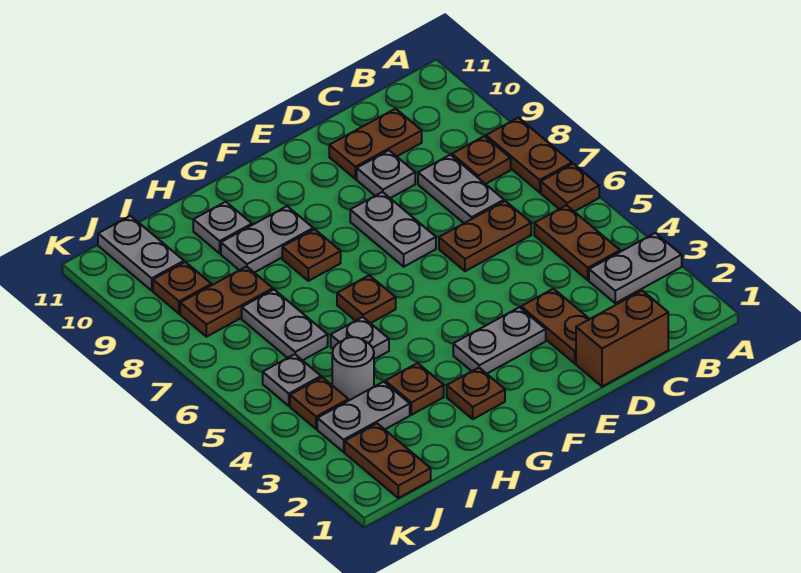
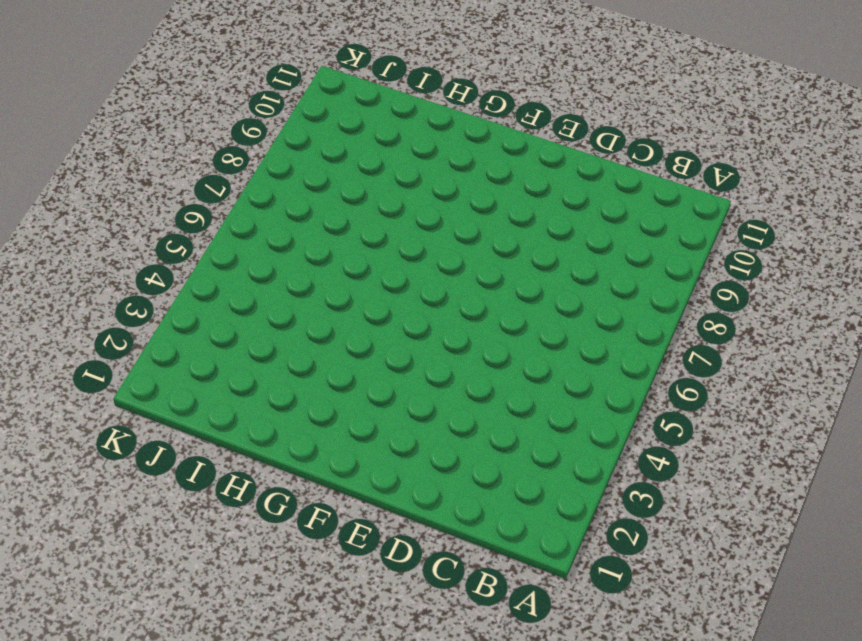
none -> grey plate A3:B3 level 1
none -> brown plate A6 level 1
none -> brown plate A7:A8 level 1

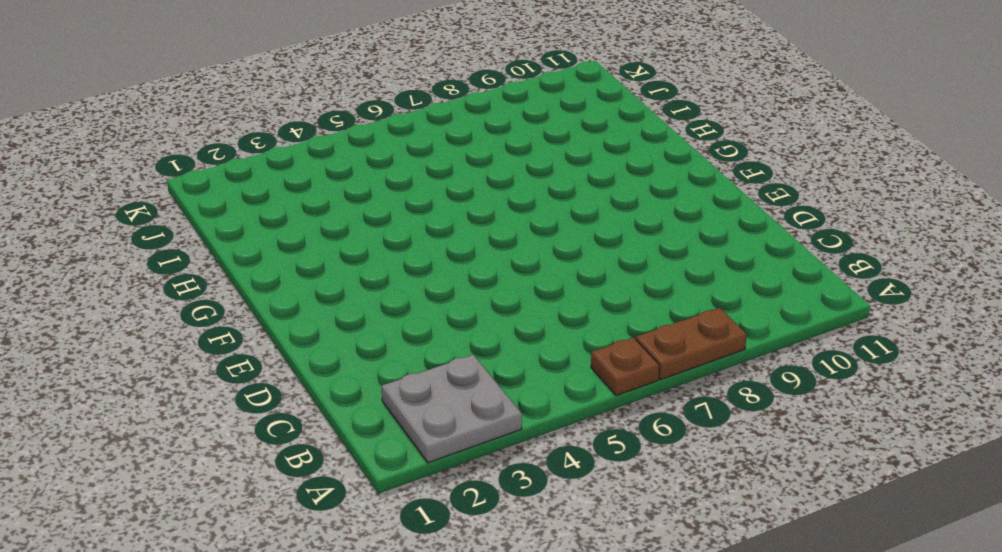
grey plate A2:B3 level 1 -> grey plate A3:B3 level 1
none -> brown plate B4:B5 level 1
none -> brown plate B8 level 1
none -> brown brick C1:D1 level 1

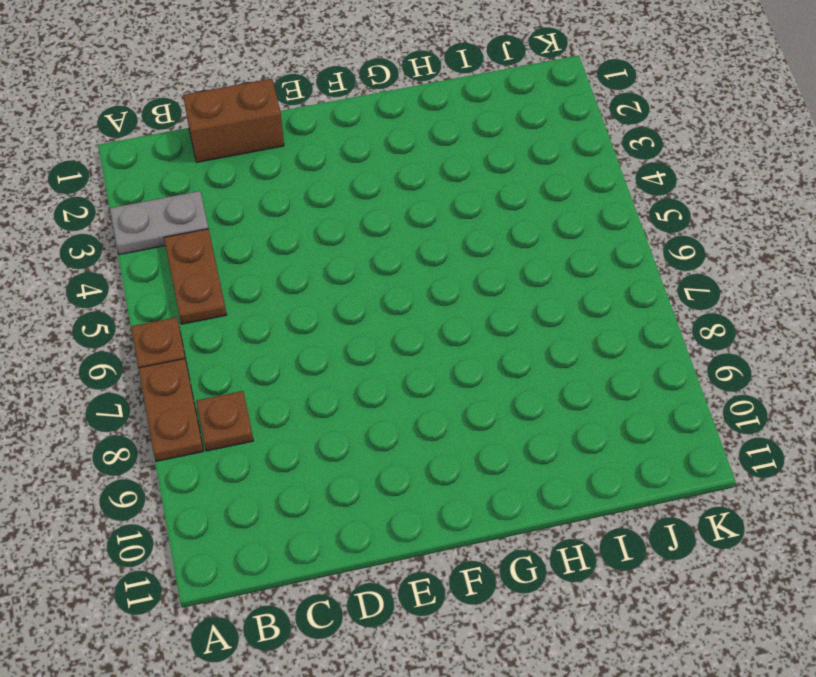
none -> brown plate C6:D6 level 1
none -> grey plate C7:C8 level 1
none -> brown plate C10:D10 level 1

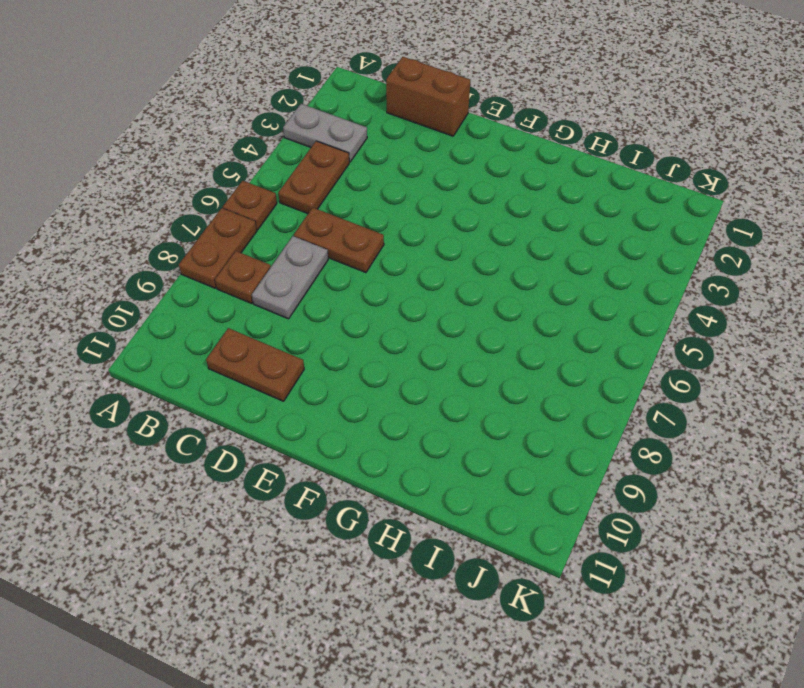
none -> brown plate D2:D3 level 1
none -> grey plate D9 level 1
none -> grey plate E3:F3 level 1

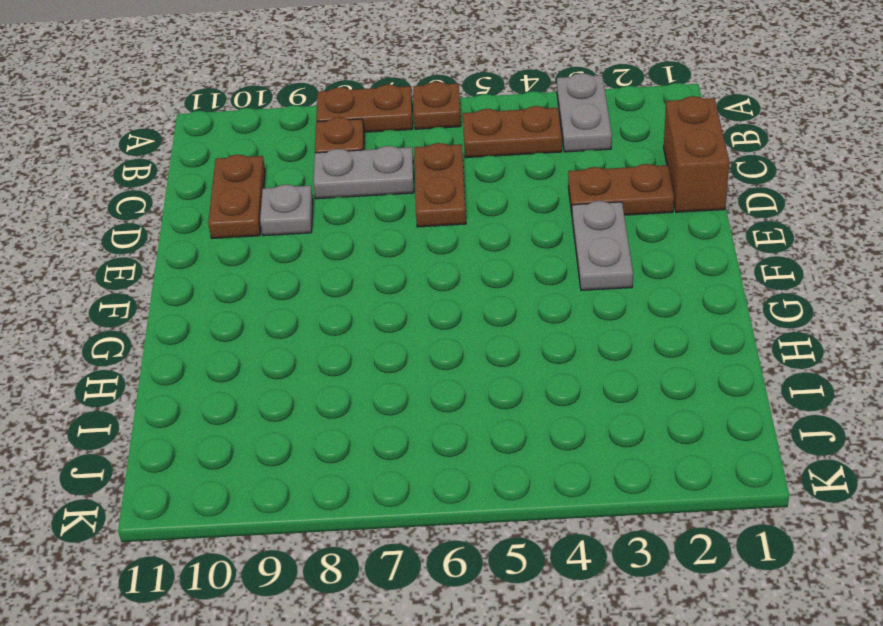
none -> grey plate E7:E8 level 1
none -> brown plate G2 level 1
none -> brown plate G6 level 1

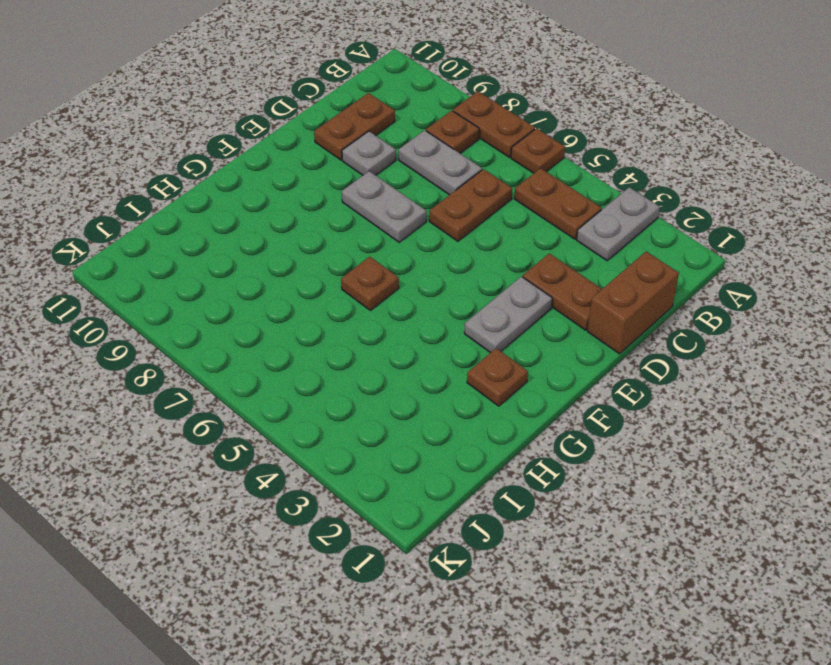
none -> brown plate G8 level 1
none -> grey plate G9:H9 level 1
none -> brown plate H3 level 1

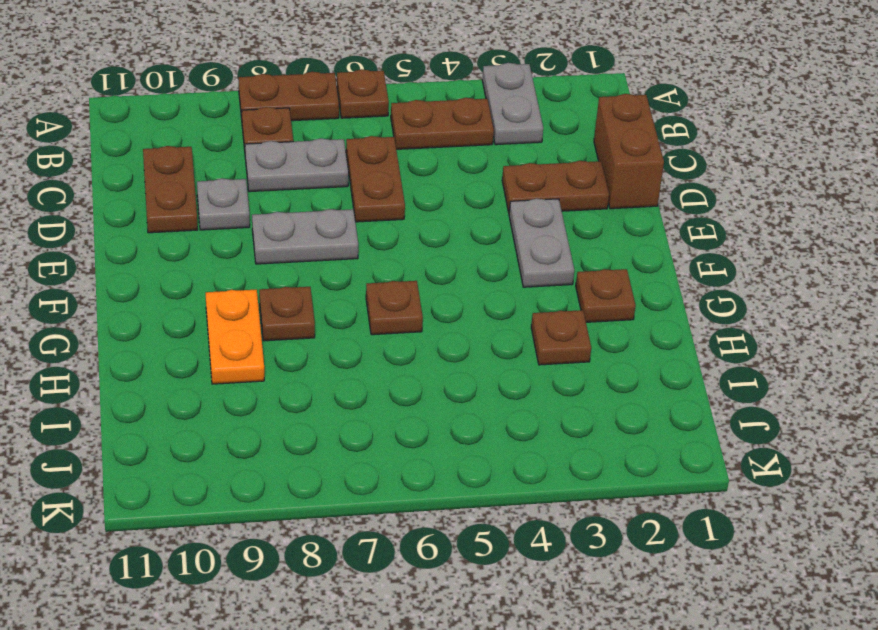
orange plate G9:H9 level 1 -> grey plate G9:H9 level 1
none -> grey plate H5 level 1
none -> grey plate H10 level 1
none -> grey plate I3:J3 level 1

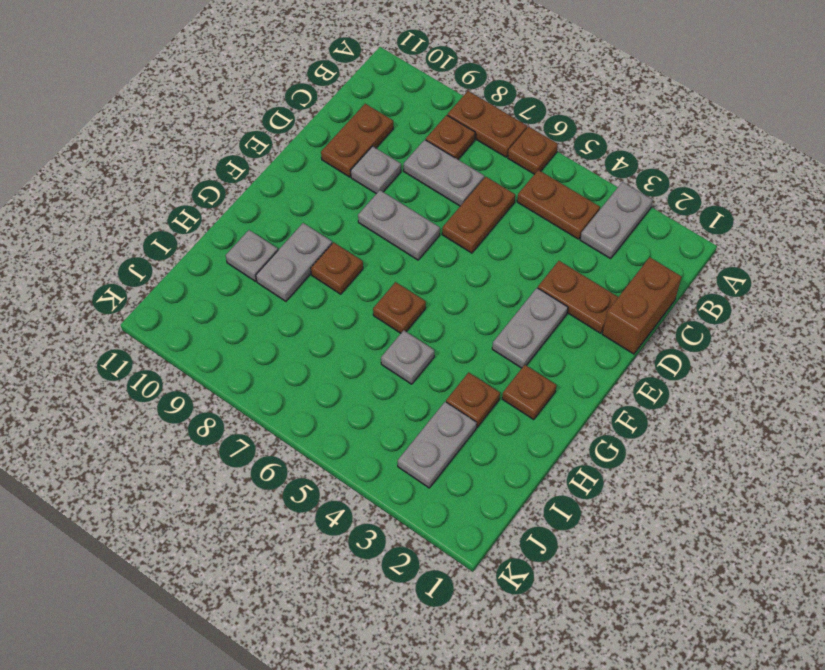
none -> grey round brick I4 level 1
none -> grey plate I6:I7 level 1
none -> brown plate I8:J8 level 1

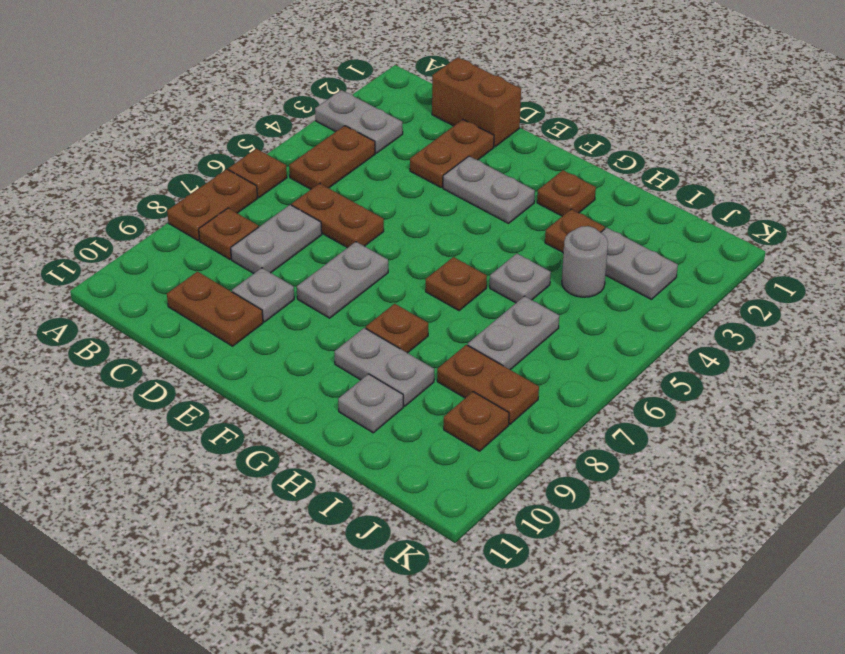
none -> brown plate J1:J2 level 1
none -> brown plate J4 level 1
none -> grey plate J5 level 1

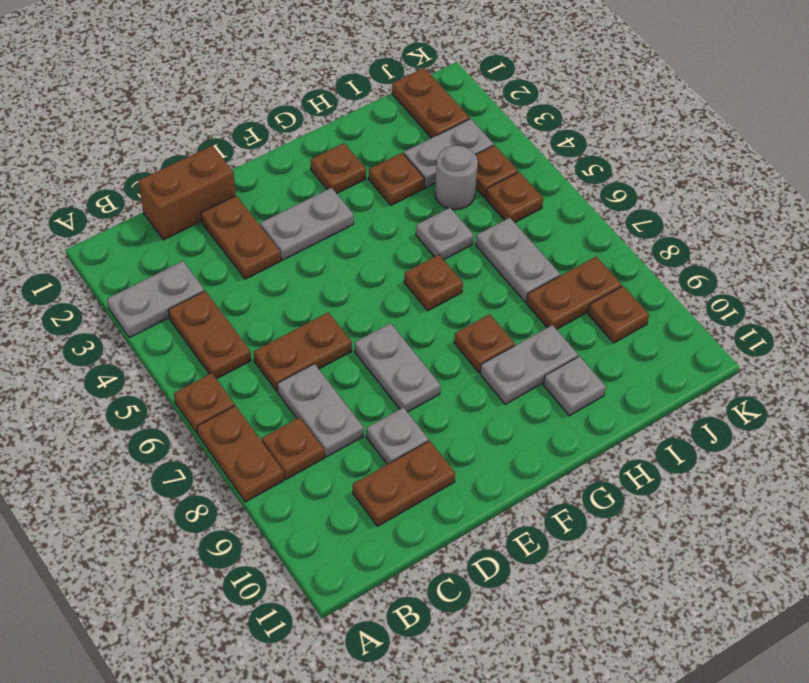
brown plate J5 level 1 -> grey plate J5 level 1
none -> grey plate J10:J11 level 1

